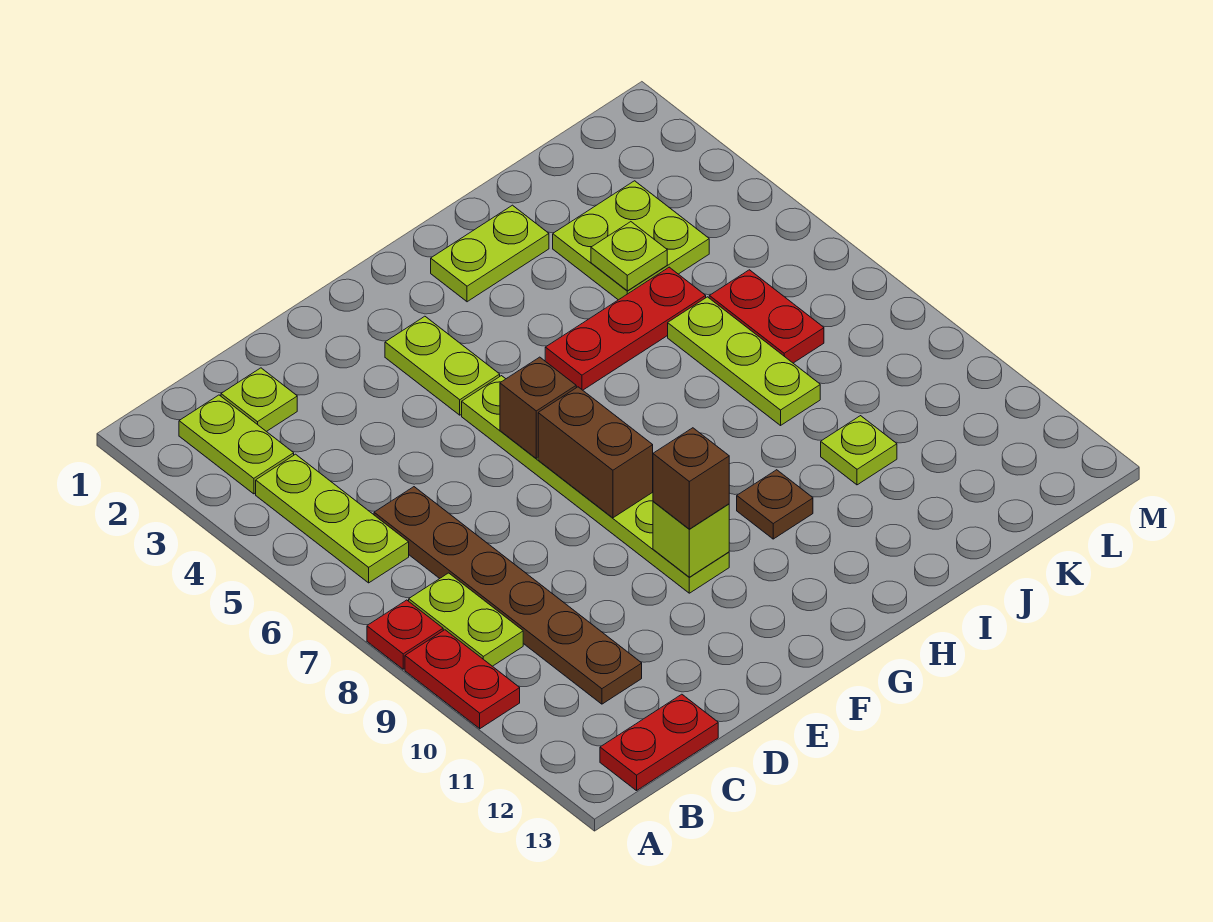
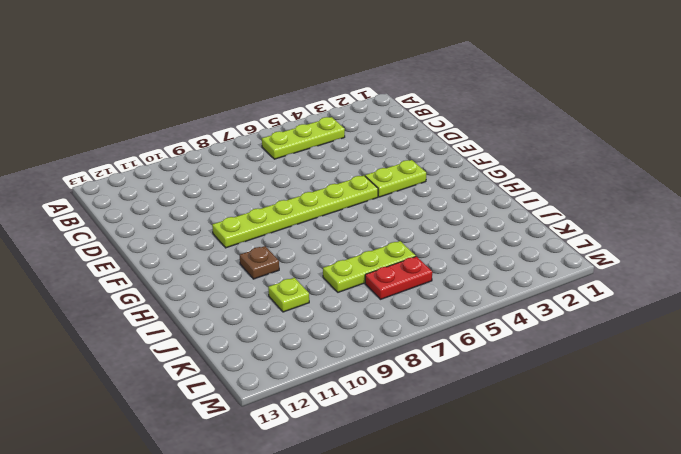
none -> red plate A8 level 1
none -> red plate A9:A10 level 1
none -> lime plate B2:B3 level 1

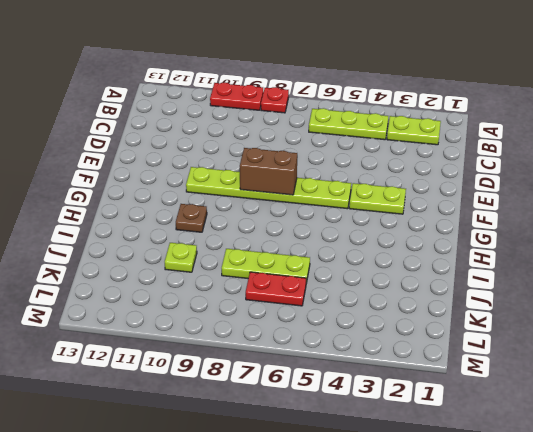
none -> lime plate B8:B9 level 1
none -> red plate B13:C13 level 1
none -> lime plate C2 level 1

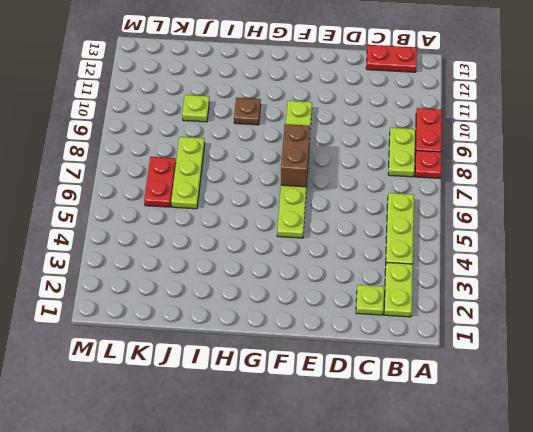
none -> brown plate C6:C11 level 1
none -> lime plate F3:F4 level 1
none -> lime plate H2:I2 level 1

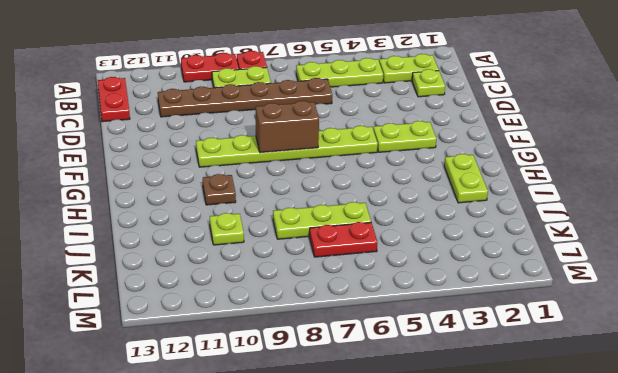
none -> red plate H5:J5 level 1
none -> lime plate J3:K4 level 1
none -> brown brick F6 level 2

